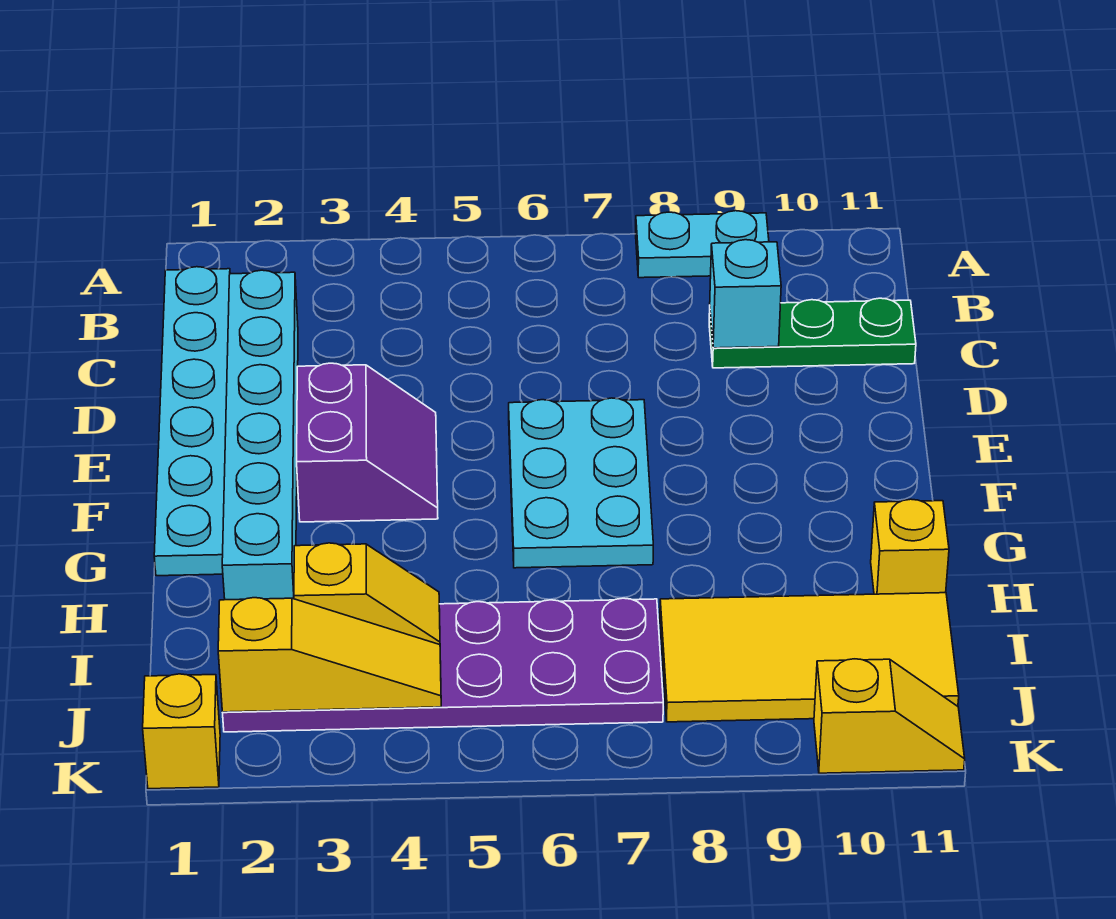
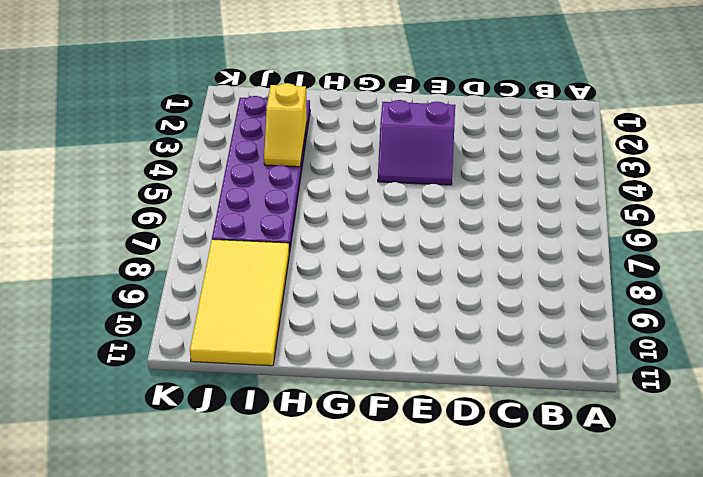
none -> cyan plate A8:A9 level 1
none -> cyan plate B1:G1 level 1
none -> cyan brick C2:H2 level 1

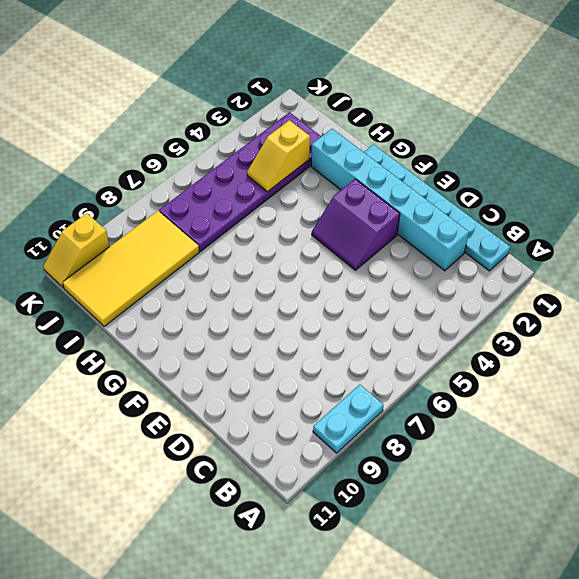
none -> green plate C9:C11 level 1
none -> cyan plate E6:G7 level 1
none -> yellow brick H11 level 1

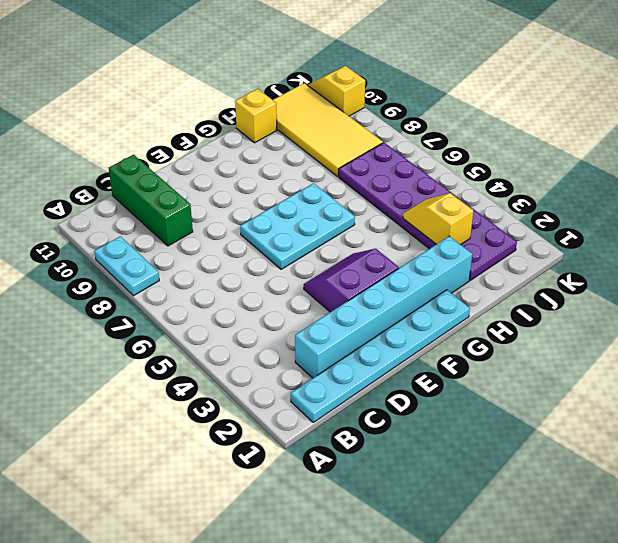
green brick C9:C11 level 1 -> green plate C9:C11 level 1
none -> yellow brick K1 level 1
none -> cyan brick C9 level 2
none -> yellow slope J2:J4 level 2 top 2

